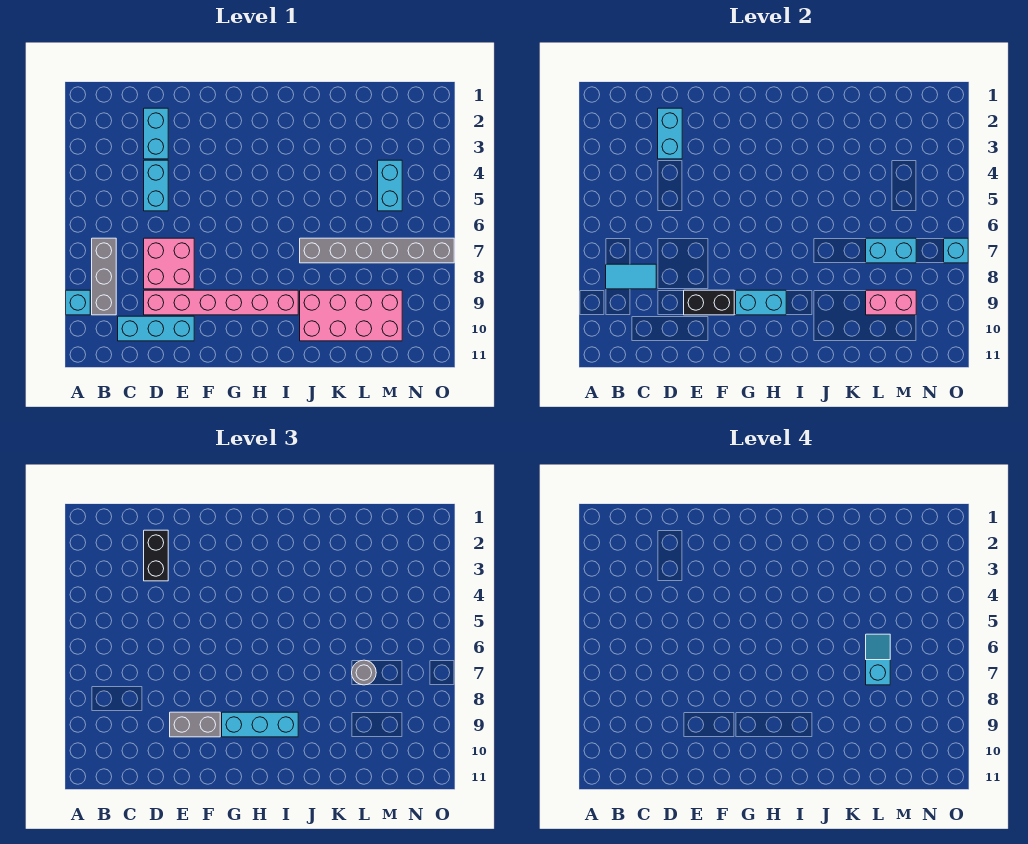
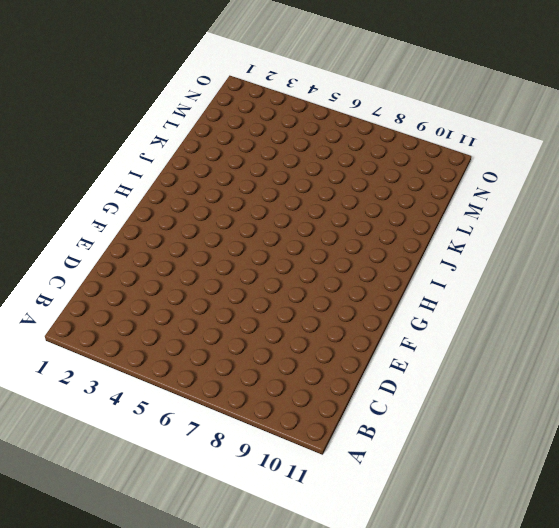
none -> cyan brick A9 level 1
none -> grey brick B7:B9 level 1
none -> cyan brick C10:E10 level 1

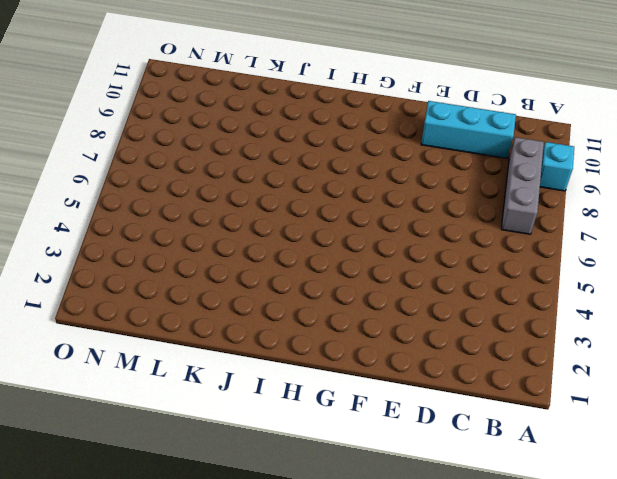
none -> cyan brick D2:D3 level 1
none -> cyan brick D4:D5 level 1
none -> pink brick D7:E8 level 1

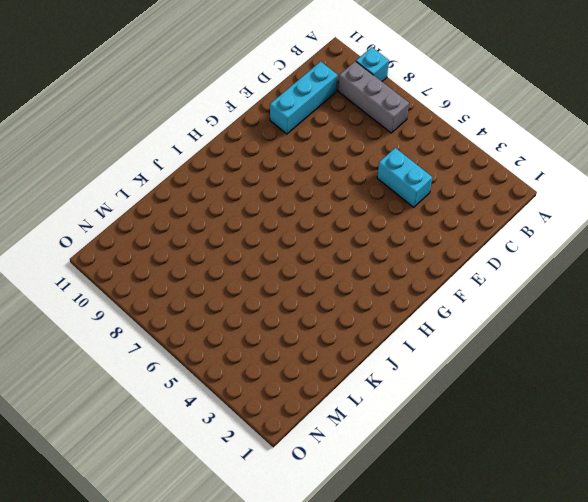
none -> cyan brick D2:D3 level 1
none -> pink brick D7:E8 level 1
none -> pink brick D9:I9 level 1

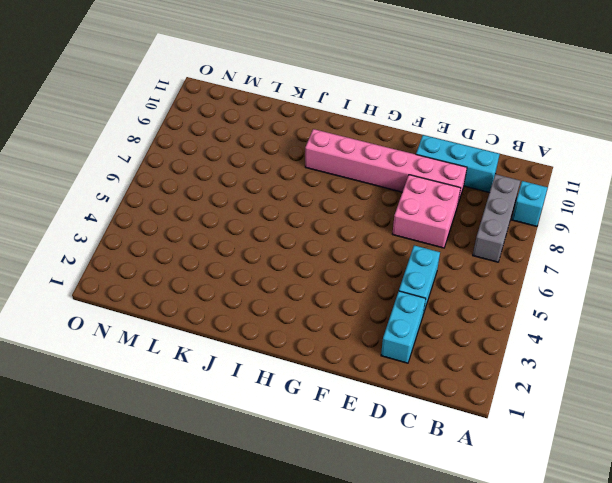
none -> grey brick J7:O7 level 1
none -> pink brick J9:M10 level 1
none -> cyan brick M4:M5 level 1

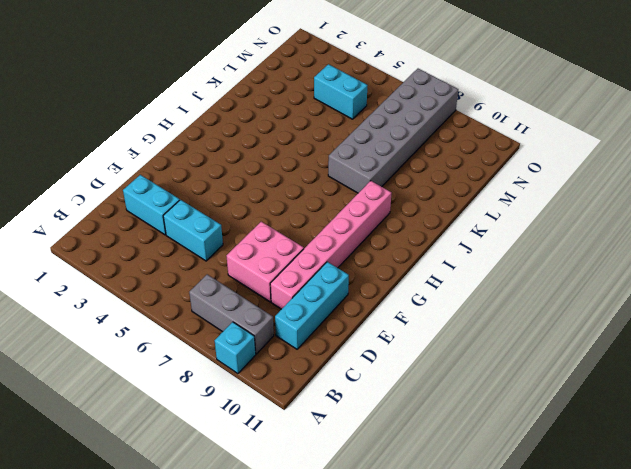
grey brick J7:O8 level 1 -> grey brick J7:O7 level 1
none -> pink brick J9:M10 level 1
none -> cyan tile B8:C8 level 2
none -> cyan brick D2:D3 level 2

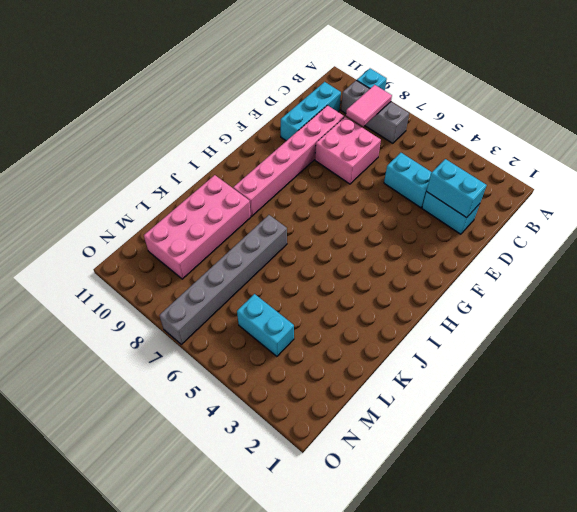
pink tile B8:C8 level 2 -> cyan tile B8:C8 level 2
none -> black brick E9:F9 level 2
none -> cyan brick G9:H9 level 2
none -> cyan brick L7:M7 level 2

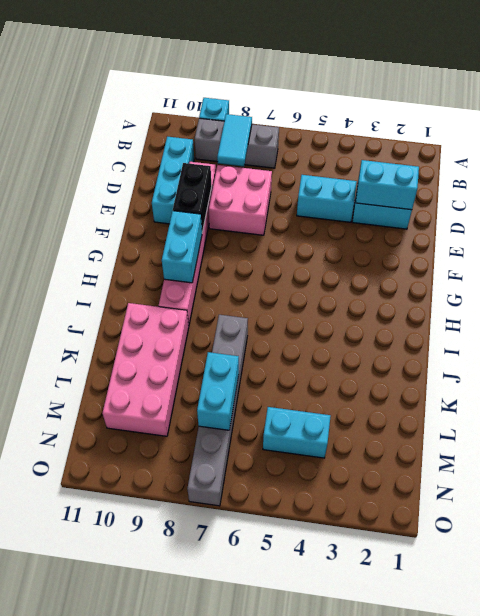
none -> pink brick L9:M9 level 2
none -> cyan brick O7 level 2
none -> black brick D2:D3 level 3

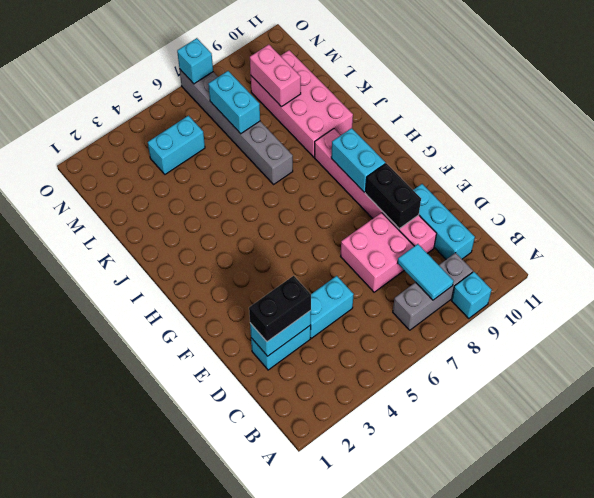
none -> grey brick E9:F9 level 3
none -> cyan brick G9:I9 level 3
none -> grey round brick L7 level 3

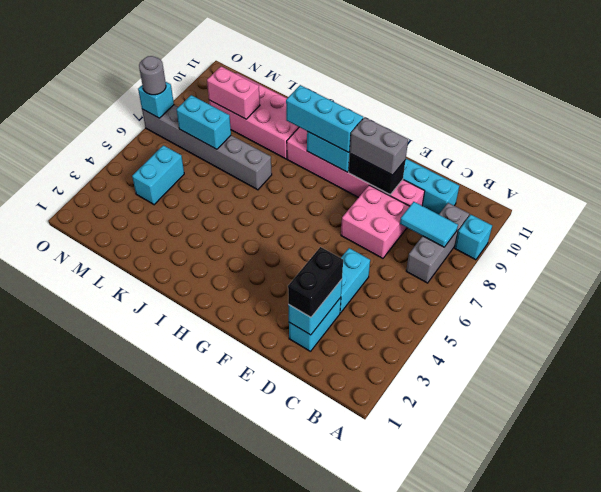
grey round brick O7 level 3 -> grey round brick L7 level 3
none -> cyan slope L6:L7 level 4 top 7

